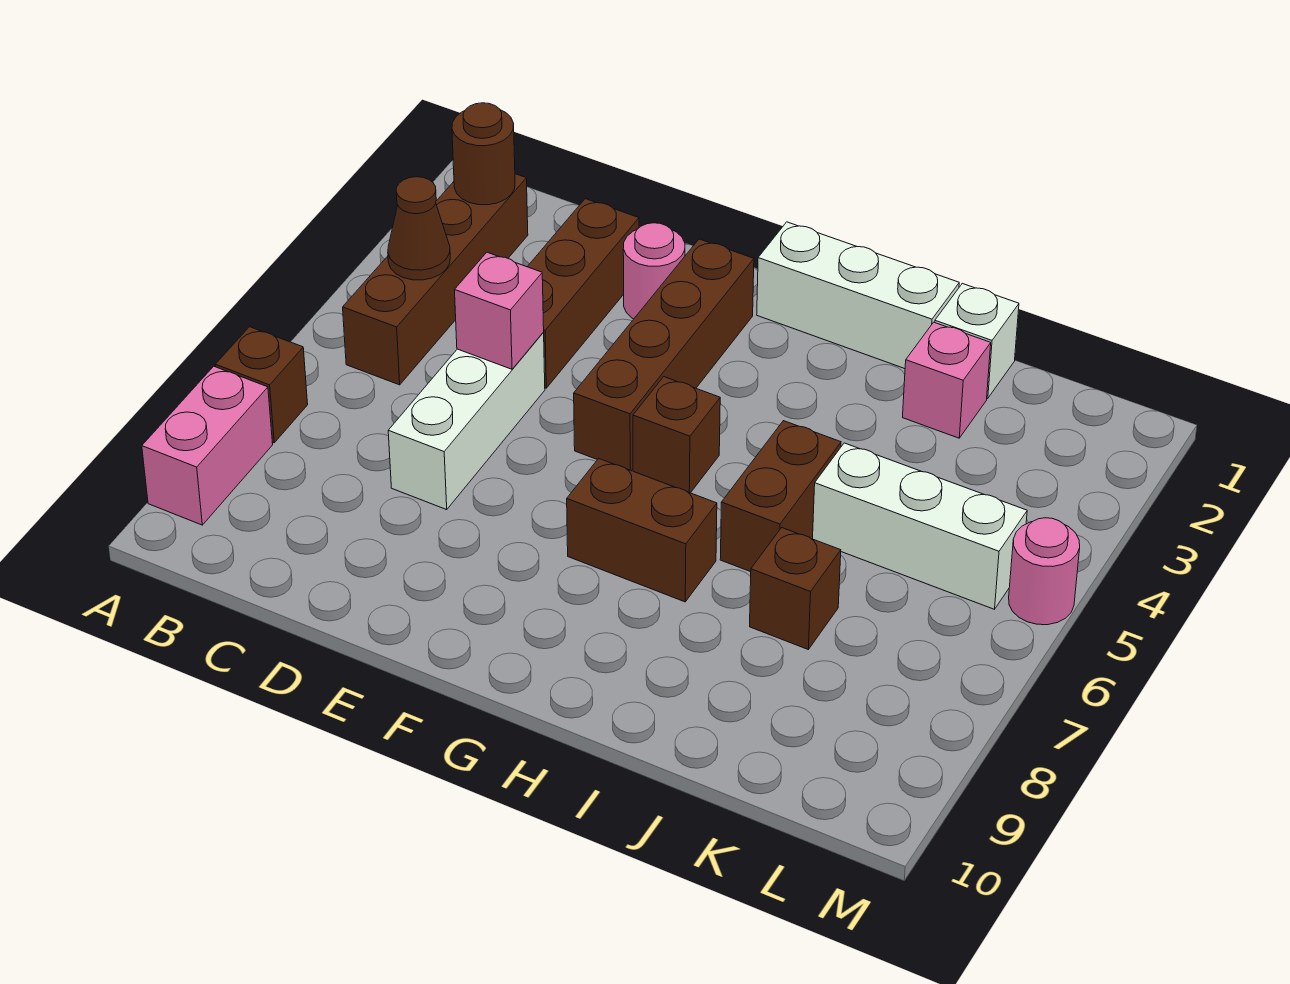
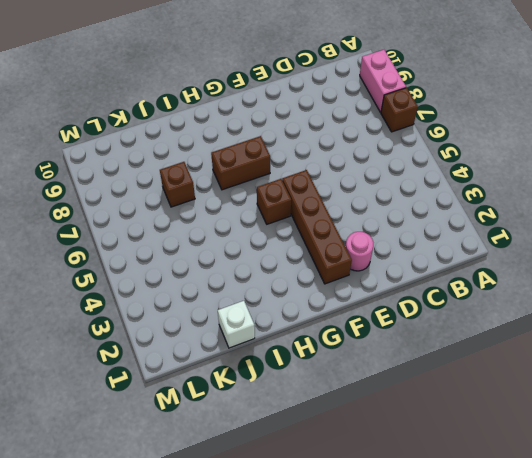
none -> brown brick B2:B5 level 1
none -> brown brick D2:D4 level 1
none -> white brick D5:D7 level 1

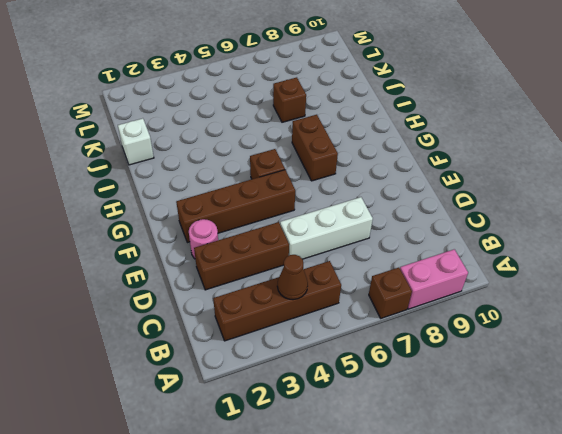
none -> white brick G1:I1 level 1
none -> brown brick I5:I6 level 1
none -> pink brick J2 level 1

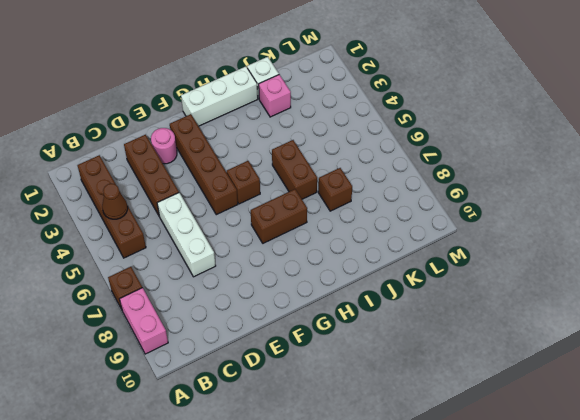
none -> white brick J5:L5 level 1
none -> pink round brick M5 level 1
none -> brown round brick B2 level 2

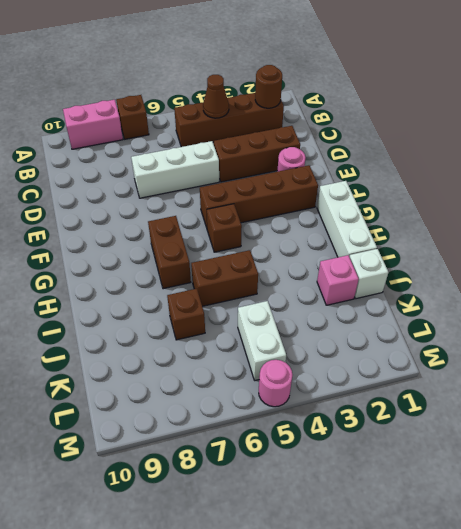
white brick K5:L5 level 1 -> white brick J5:L5 level 1
none -> pink brick D5 level 2

